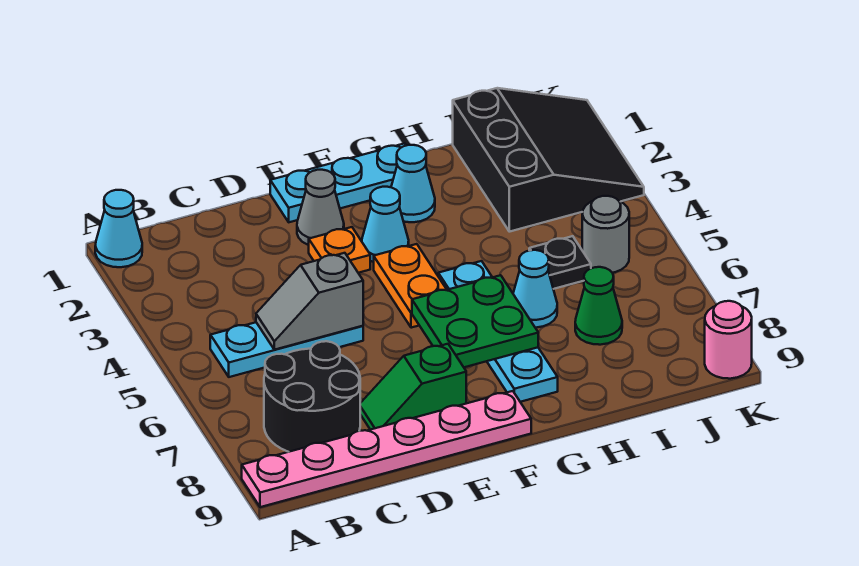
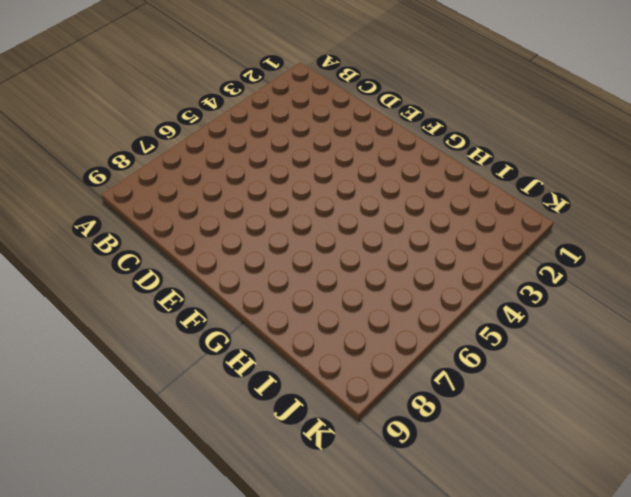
none -> cyan cone A1 level 1
none -> pink plate A9:F9 level 1
none -> cyan plate B5:D5 level 1

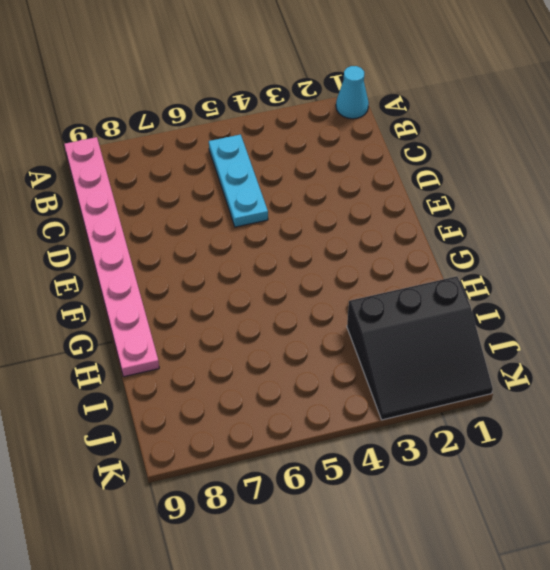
pink plate A9:H9 level 1 -> pink plate A9:F9 level 1
none -> black round brick B7:C8 level 1
none -> green slope D8:E8 level 1 top E
none -> cyan plate E1:G1 level 1

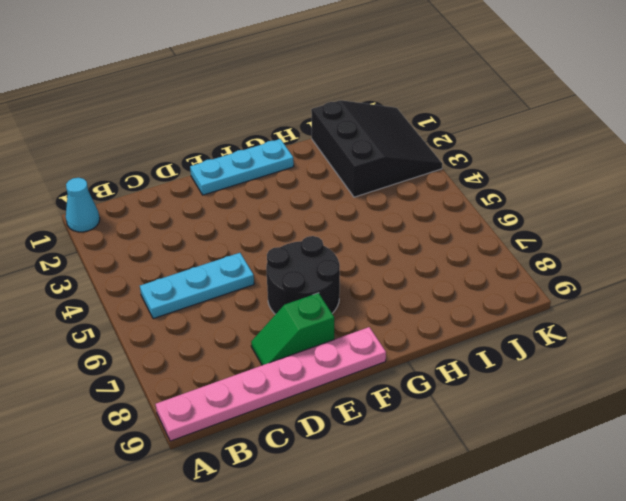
black round brick E6:F7 level 1 -> black round brick B7:C8 level 1
none -> grey cone E2 level 1
none -> orange plate E3 level 1
none -> cyan cone F3 level 1

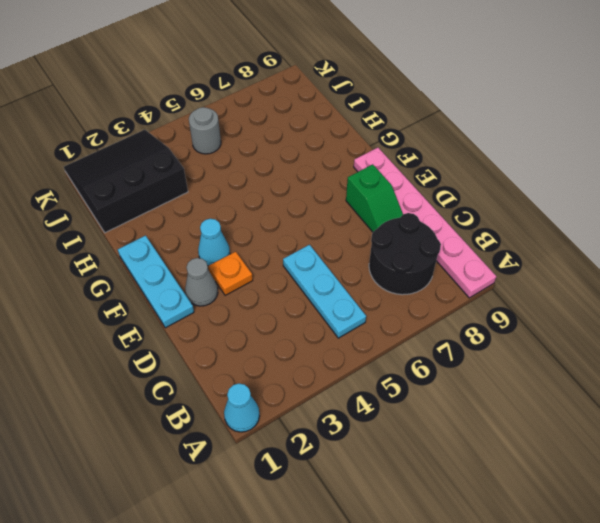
none -> orange plate F4:F5 level 1
none -> cyan cone G2 level 1
none -> cyan plate G5:G8 level 1

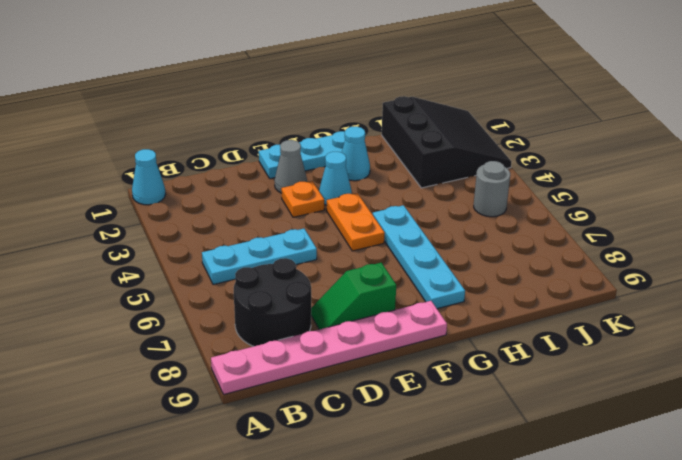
none -> cyan cone H6 level 1
none -> black plate I5 level 1
none -> green cone I7 level 1

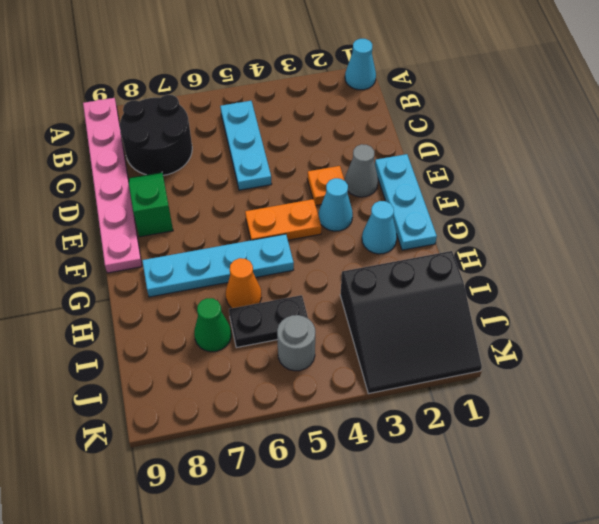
orange cone H6 level 1 -> cyan cone H6 level 1
black plate I5:I6 level 1 -> black plate I5 level 1
none -> pink round brick K9 level 1
none -> grey slope C5:D5 level 2 top D
none -> green plate F6:G7 level 2

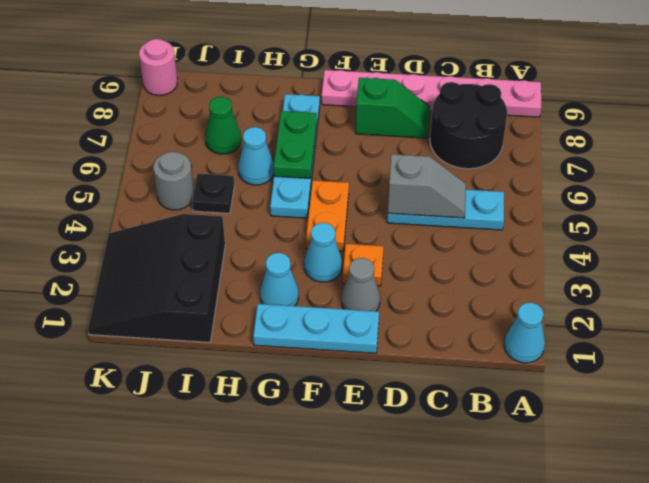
green plate G6:G7 level 2 -> green plate F6:G7 level 2

